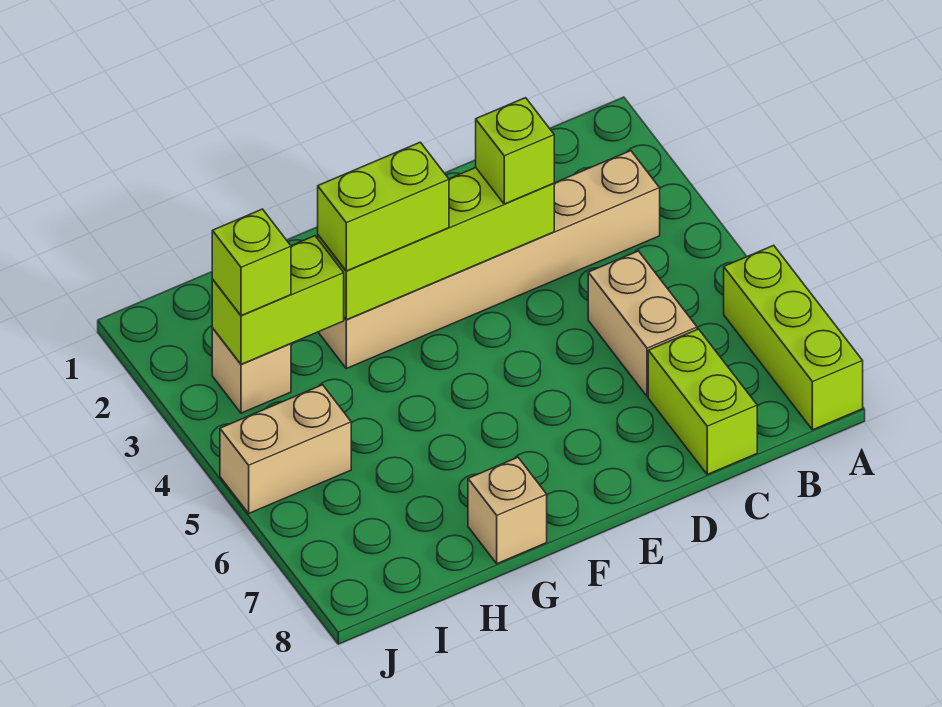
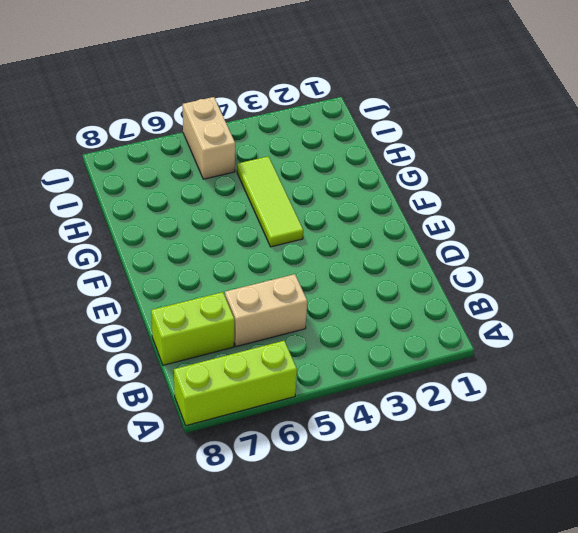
lime tile F4:H4 level 1 -> none
none -> tan brick B3:G3 level 1
none -> tan brick G8 level 1
none -> tan brick I3 level 1

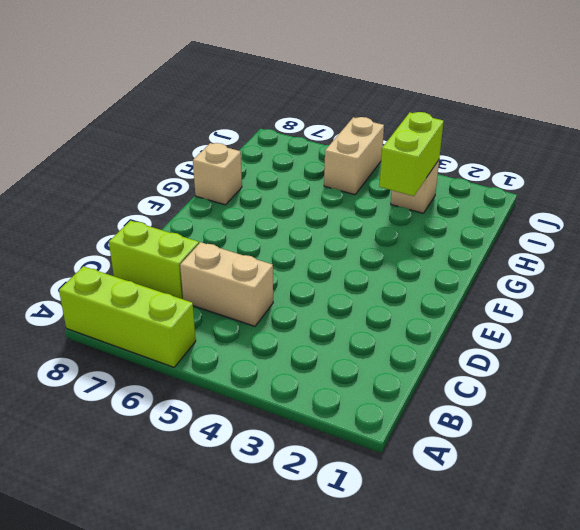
none -> tan brick B3:G3 level 1
none -> lime brick D3:G3 level 2
none -> lime brick D3 level 3

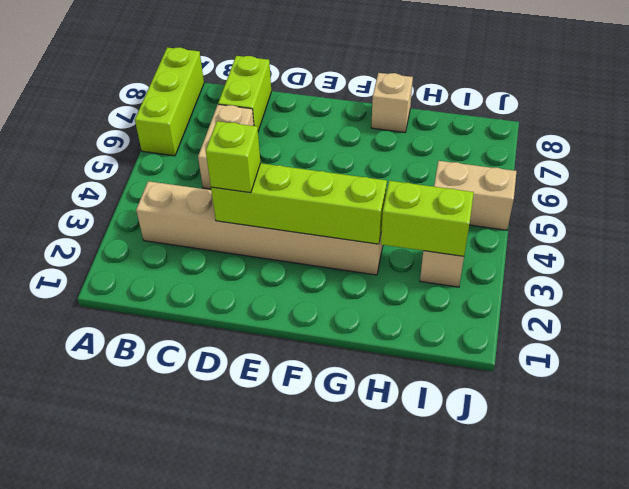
none -> lime brick F3:G3 level 3
none -> lime brick I3 level 3

